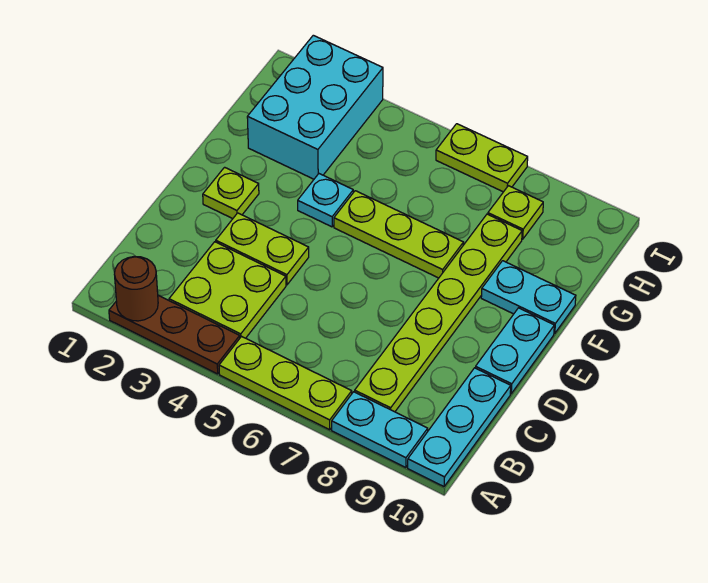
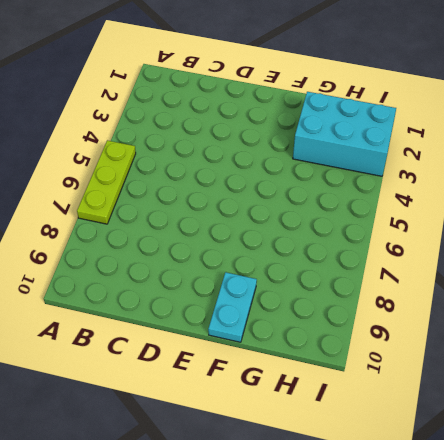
none -> brown plate A2:A4 level 1
none -> cyan plate A8:A9 level 1
none -> cyan plate A10:C10 level 1

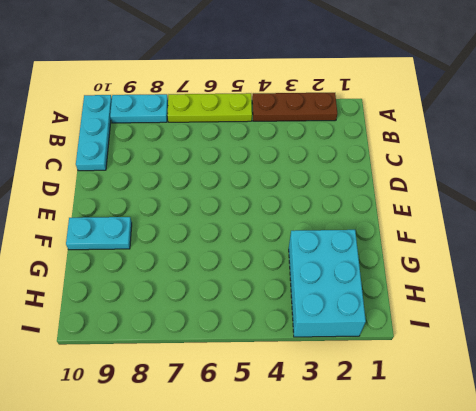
none -> lime plate B3:C4 level 1
none -> lime plate B8:G8 level 1
none -> lime plate D3:D4 level 1

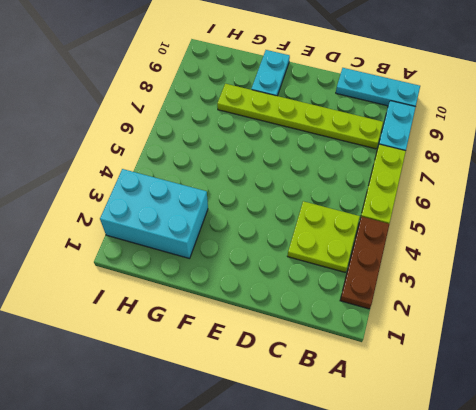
none -> lime plate D3:D4 level 1
none -> cyan plate D10:E10 level 1
none -> lime plate E2 level 1

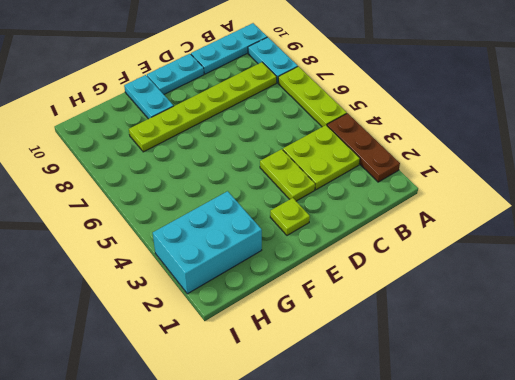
none -> cyan plate F4 level 1
none -> lime plate F5:F7 level 1
none -> lime plate H8 level 1

